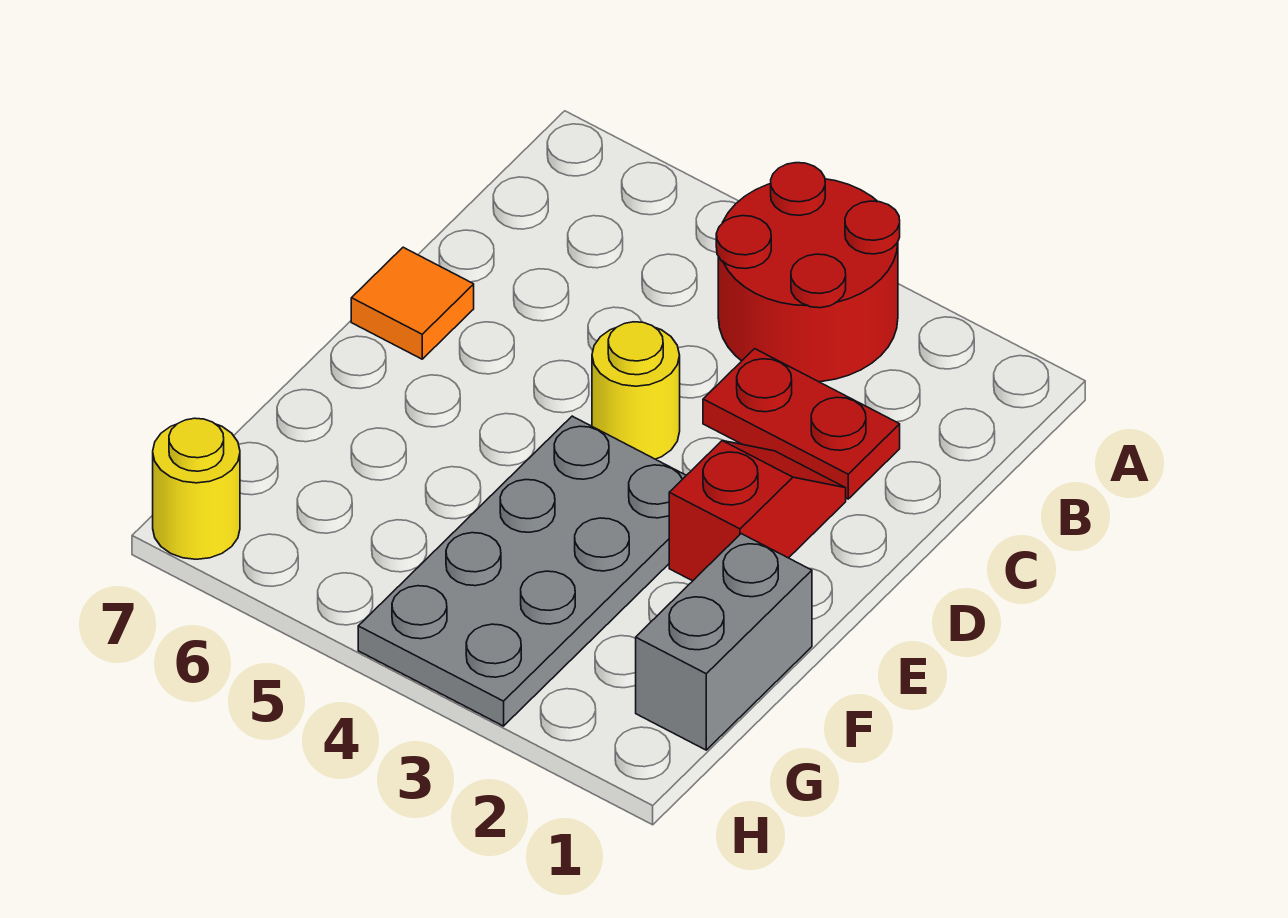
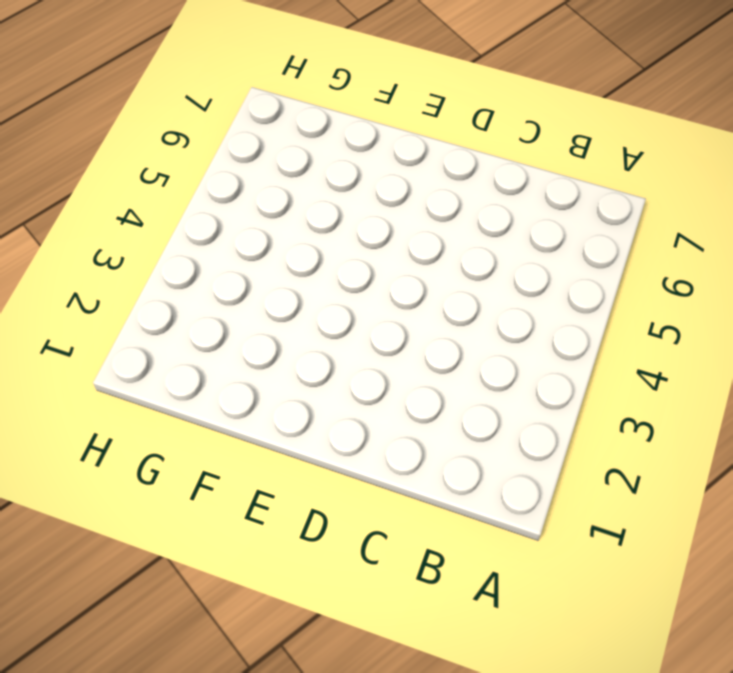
none -> red round brick A3:B4 level 1
none -> red plate C2:C3 level 1

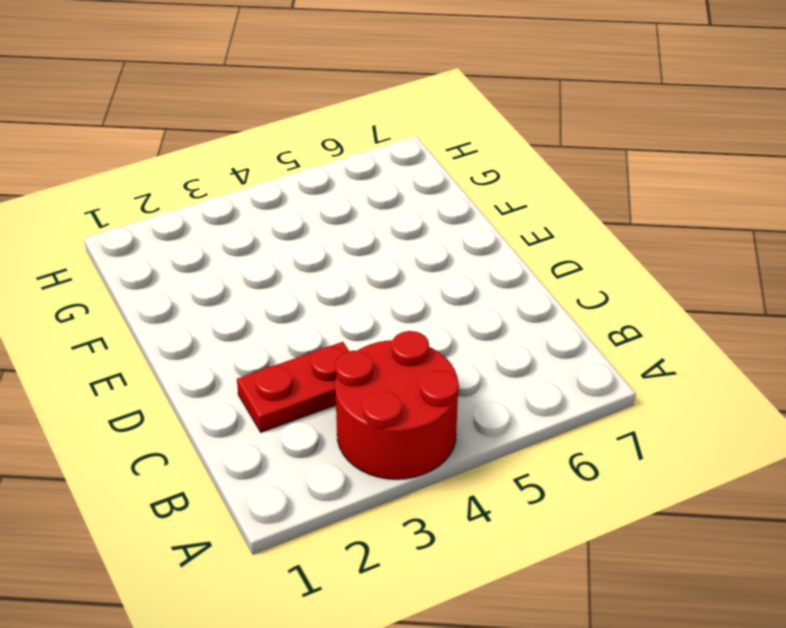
none -> red slope D2:E2 level 1 top E
none -> yellow round brick D4 level 1

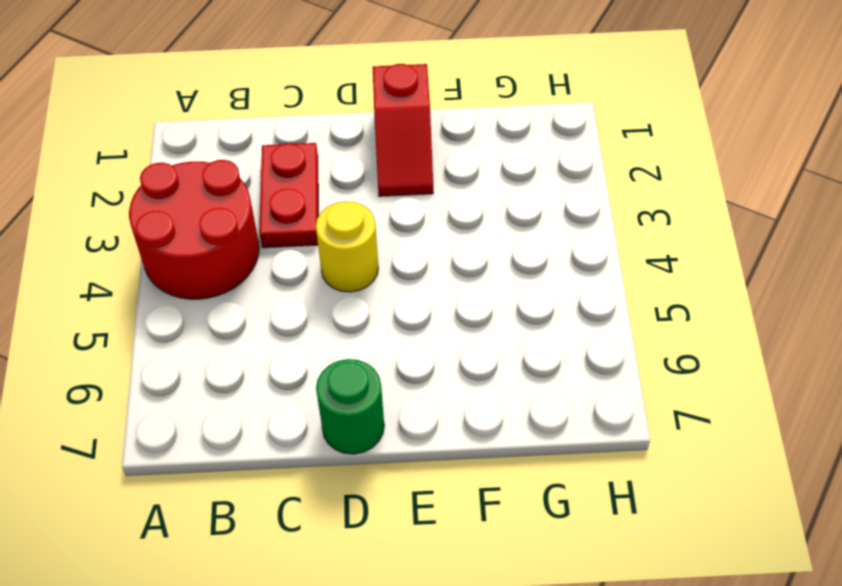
green round brick D7 level 1 -> orange tile D7 level 1
red slope E1:E2 level 1 top 1 -> red slope D2:E2 level 1 top E
none -> grey plate E3:H4 level 1
none -> grey brick F1:G1 level 1

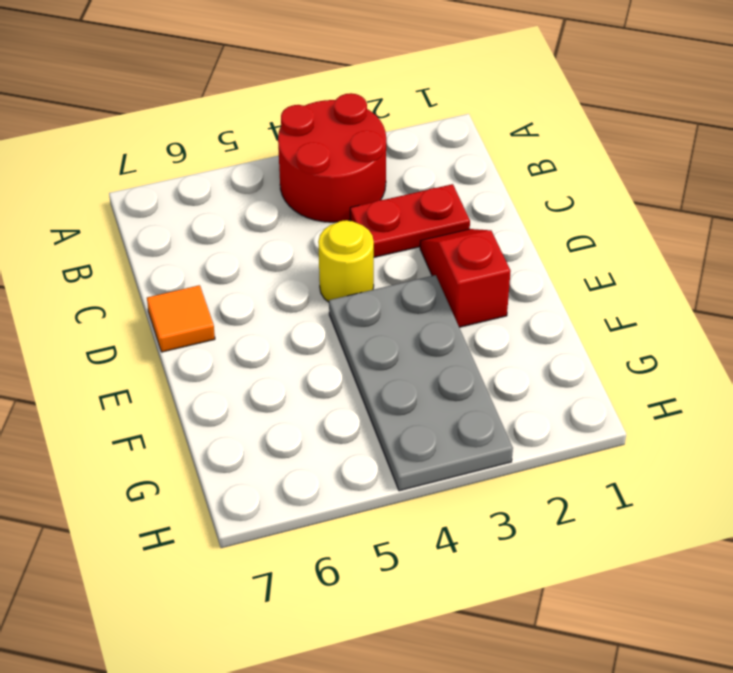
none -> grey brick F1:G1 level 1
none -> yellow round brick H7 level 1

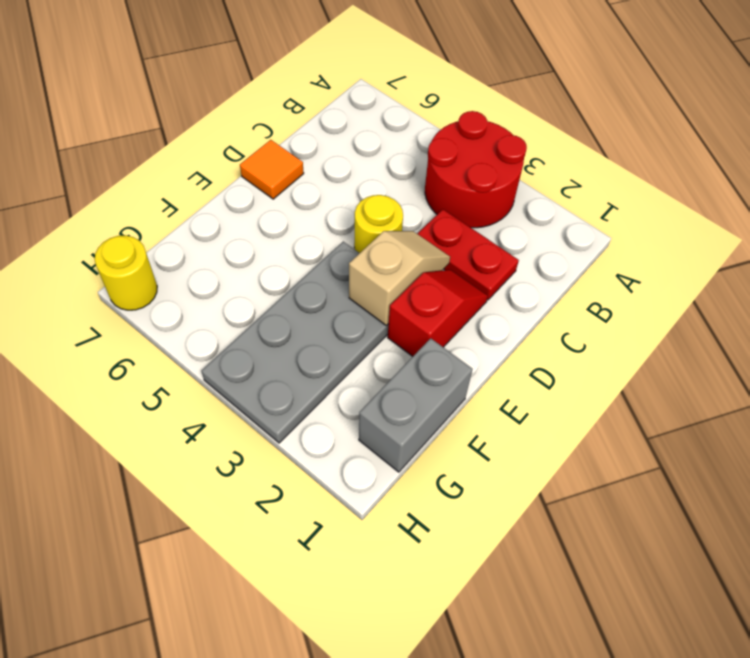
tan slope D3:E3 level 2 top E -> none

